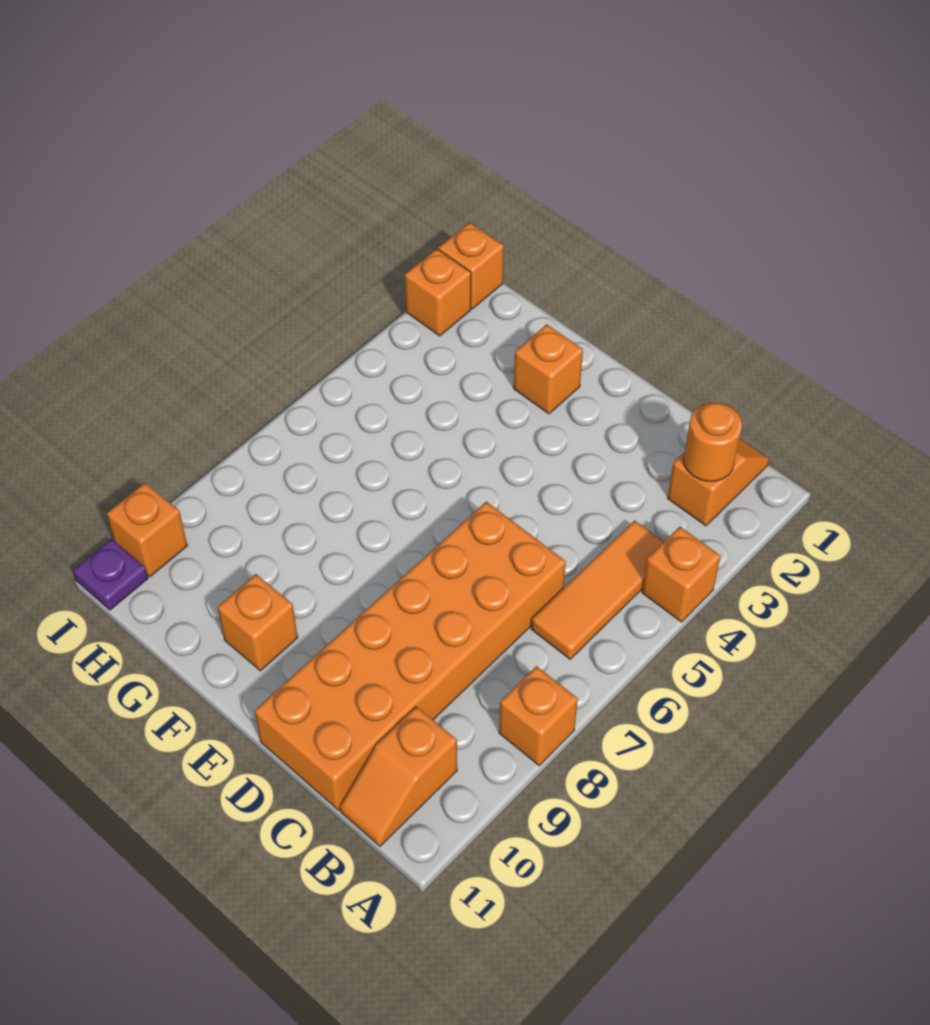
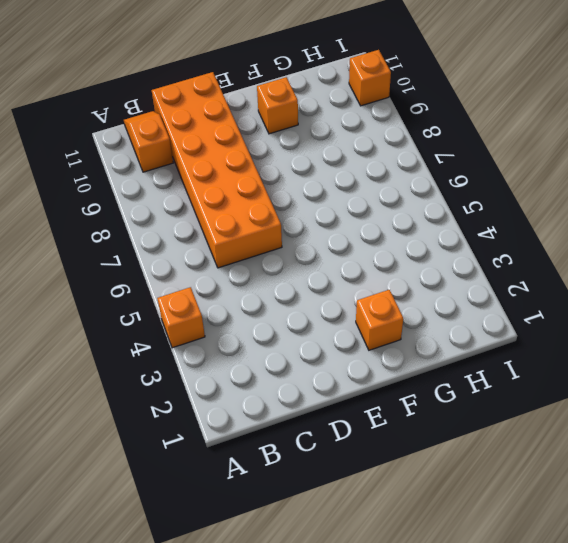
none -> orange brick A8 level 1
none -> orange slope B1:B2 level 1 top 2
none -> orange tile B4:B6 level 1

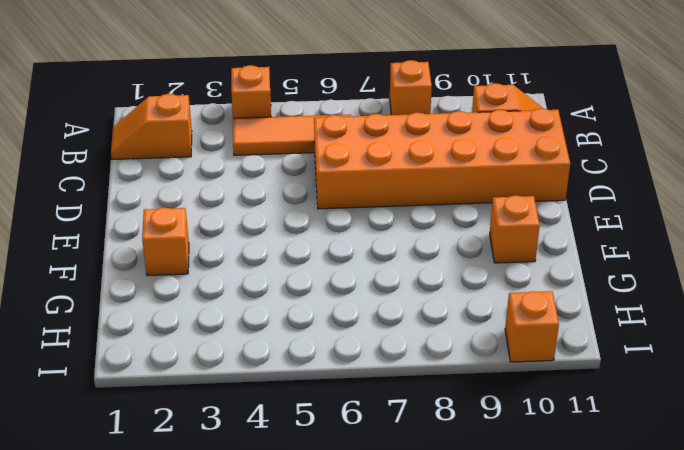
none -> orange brick I1 level 1
none -> orange brick I2 level 1
none -> purple plate I11 level 1

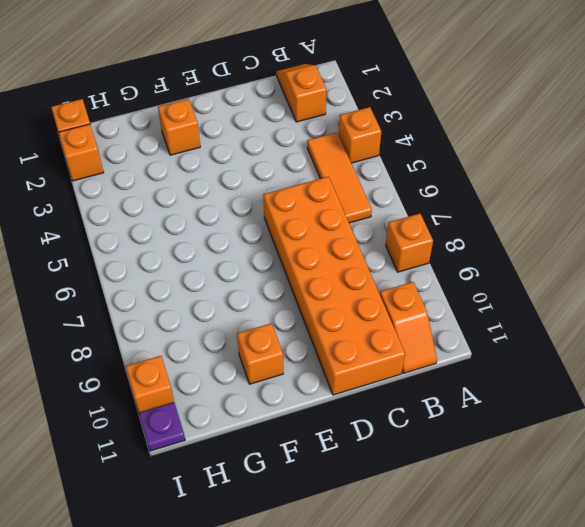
none -> orange round brick B2 level 2

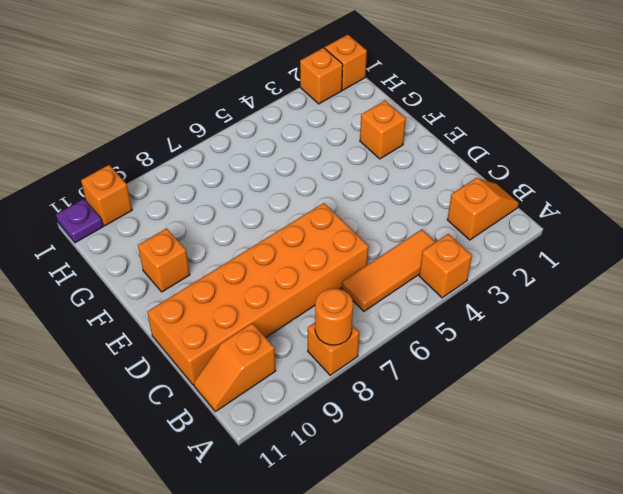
orange round brick A8 level 2 -> orange round brick B2 level 2

